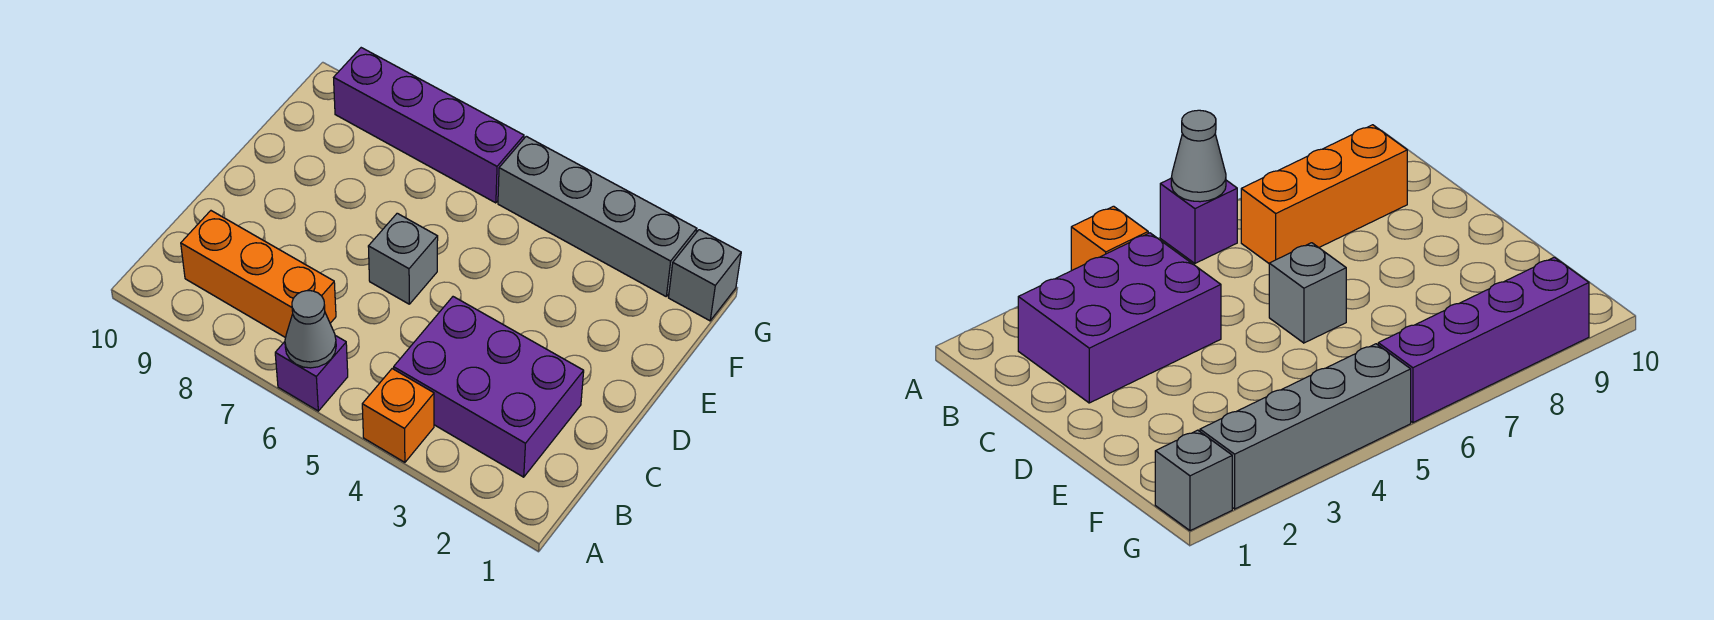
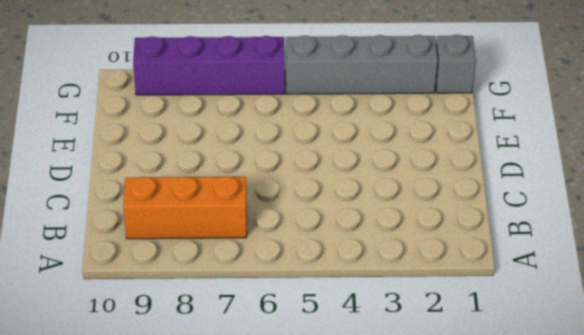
none -> orange brick A4 level 1
none -> purple brick A6 level 1

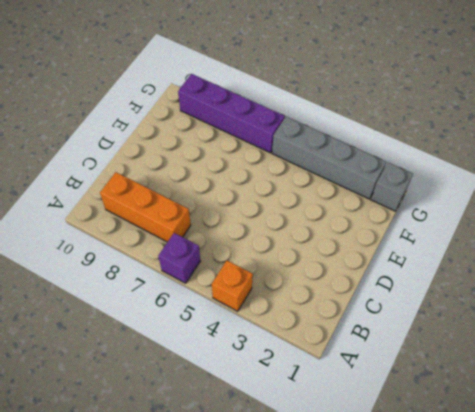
none -> purple brick B2:C4 level 1
none -> grey brick D6 level 1

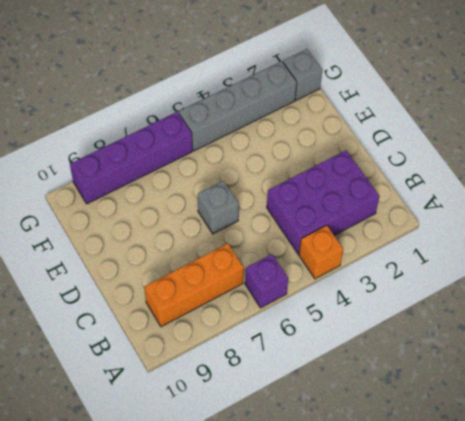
none -> grey cone A6 level 2

